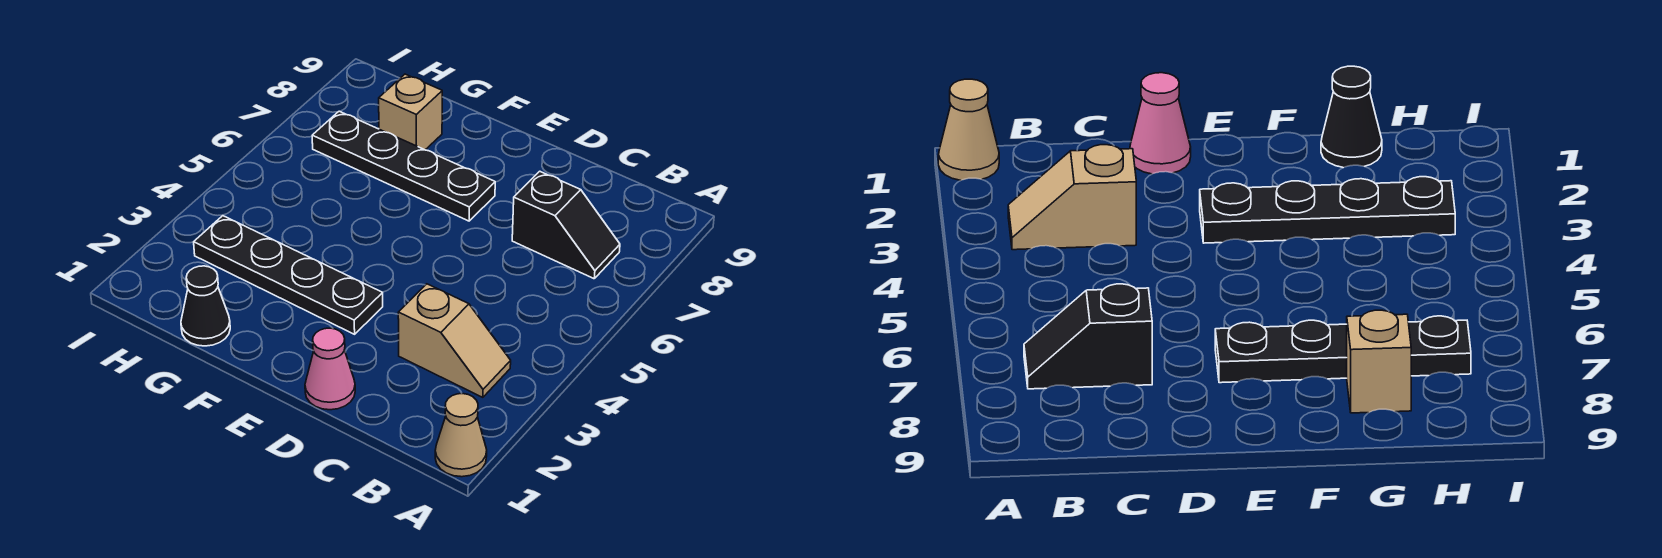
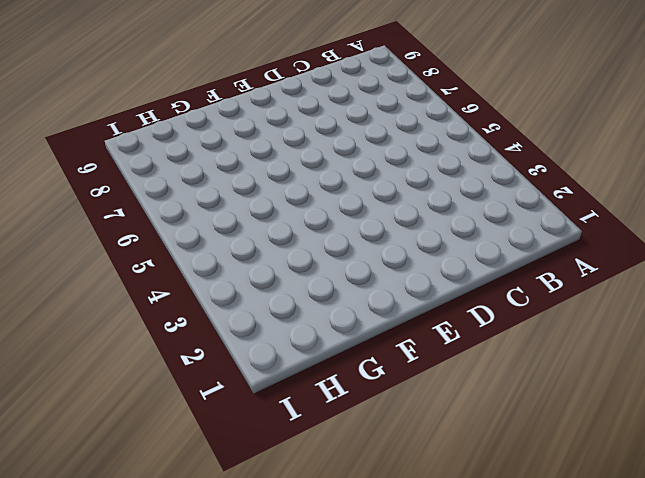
none -> tan cone A1 level 1
none -> tan slope B3:C3 level 1 top C

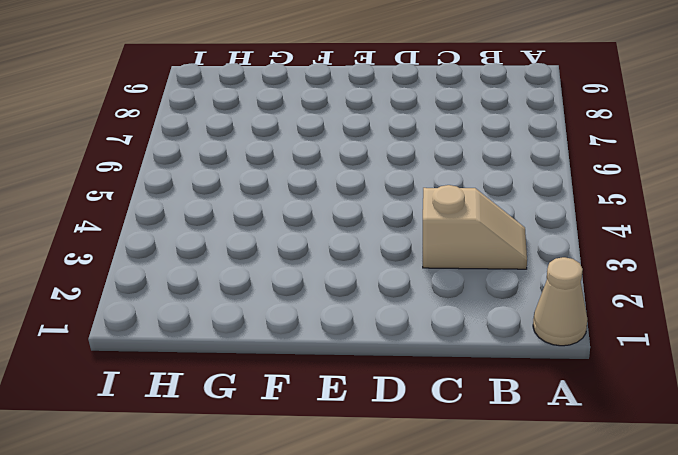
none -> black slope B7:C7 level 1 top C
none -> pink cone D1 level 1

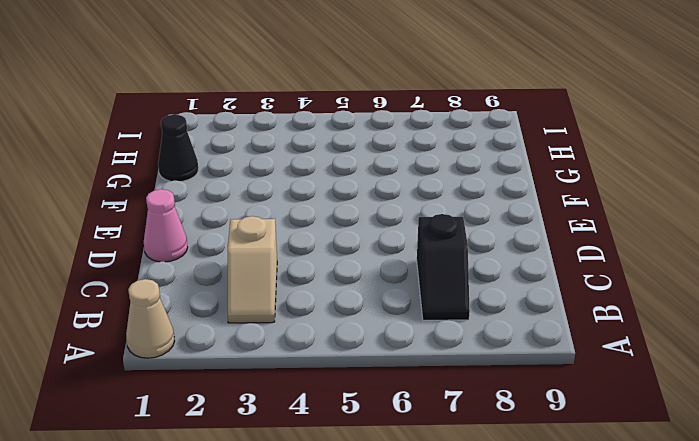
none -> black plate E3:H3 level 1
none -> black plate E7:H7 level 1

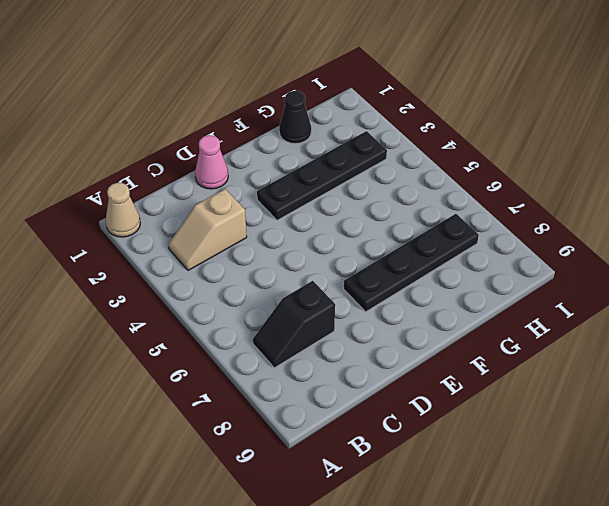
none -> tan brick G8 level 1

